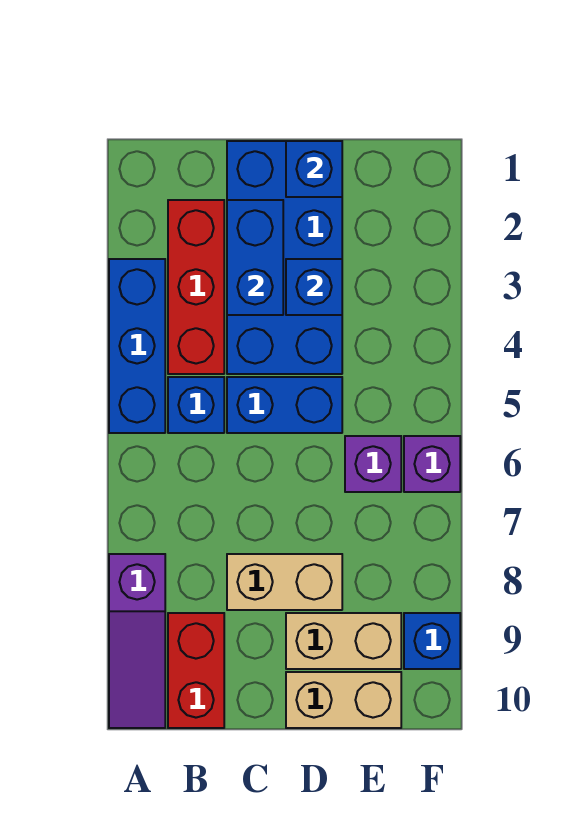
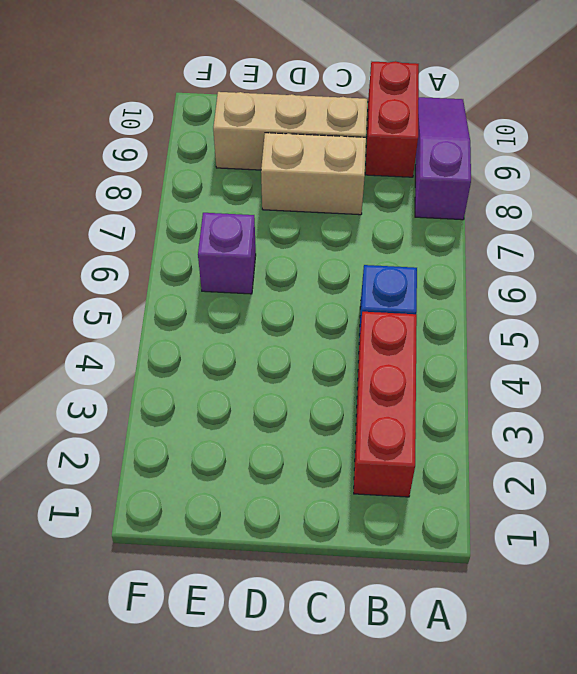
tan brick C9:E9 level 1 -> tan brick D9:E9 level 1
none -> blue brick A3:A5 level 1
none -> blue brick C1:D4 level 1
none -> blue brick C5:D5 level 1

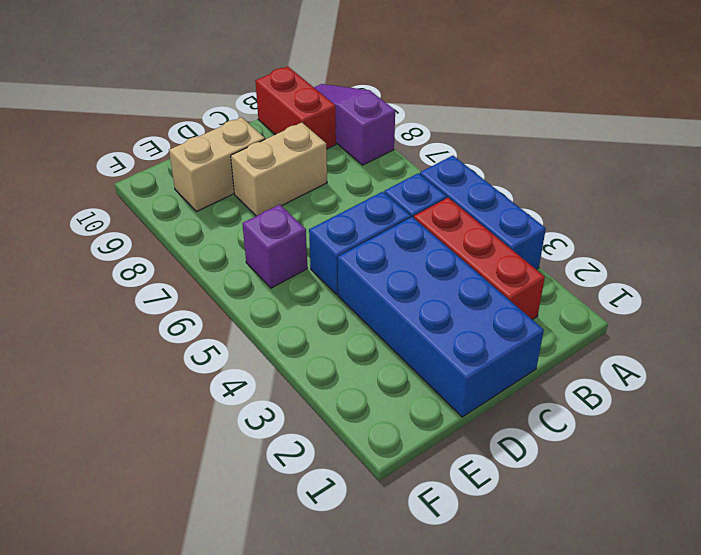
none -> tan brick D10:E10 level 1
none -> purple brick F6 level 1
none -> blue brick F9 level 1

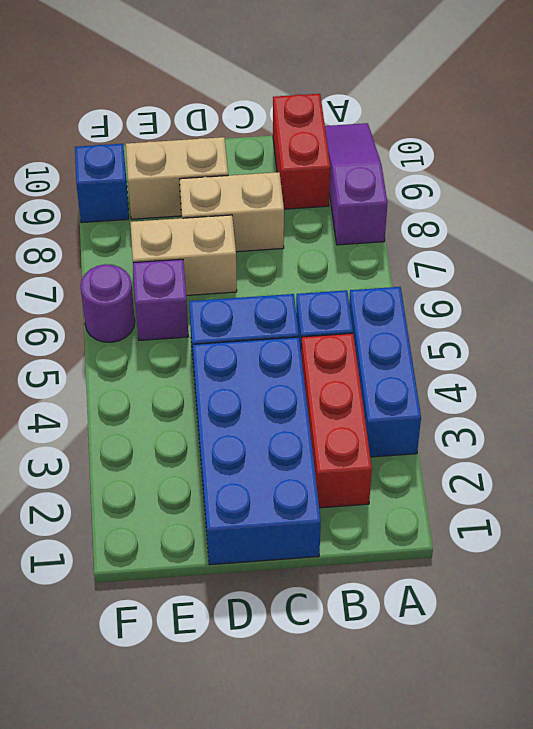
tan brick D7:E7 level 1 -> tan brick D10:E10 level 1
purple round brick F6 level 1 -> purple brick F6 level 1
none -> blue brick C2:C3 level 2
none -> blue brick D1 level 2
none -> blue brick D3 level 2

